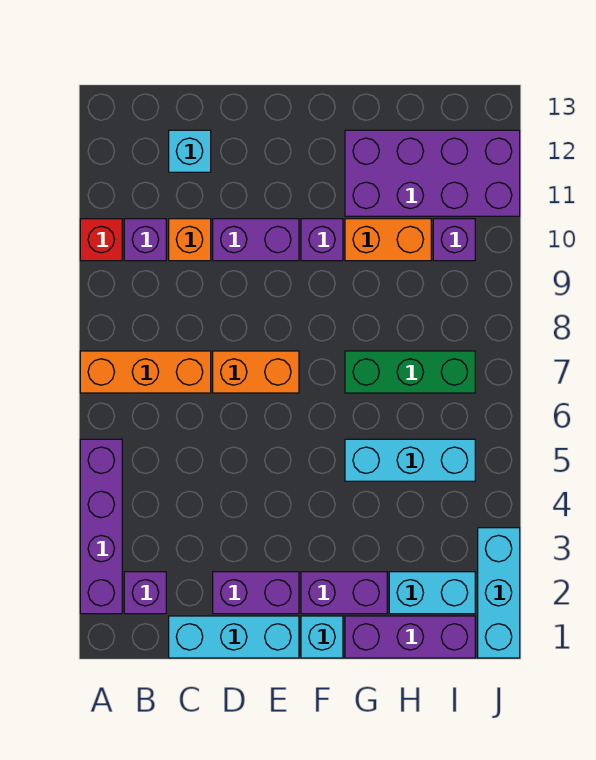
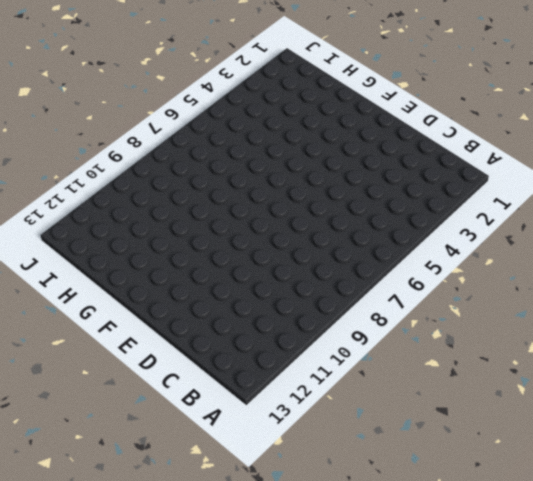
none -> purple brick A2:A5 level 1
none -> orange brick A7:C7 level 1
none -> red brick A10 level 1

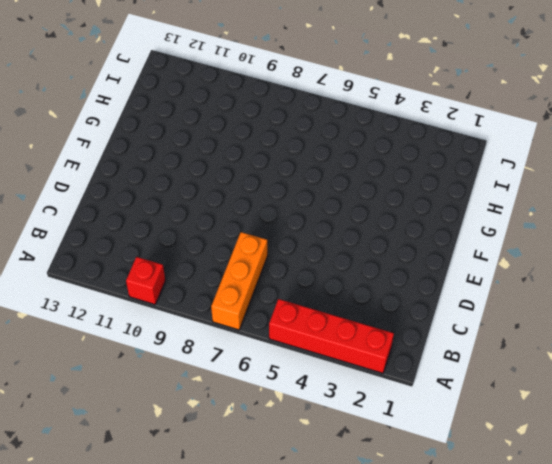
red brick A2:A5 level 1 -> purple brick A2:A5 level 1
none -> purple brick B2 level 1
none -> purple brick B10 level 1
none -> cyan brick C1:E1 level 1

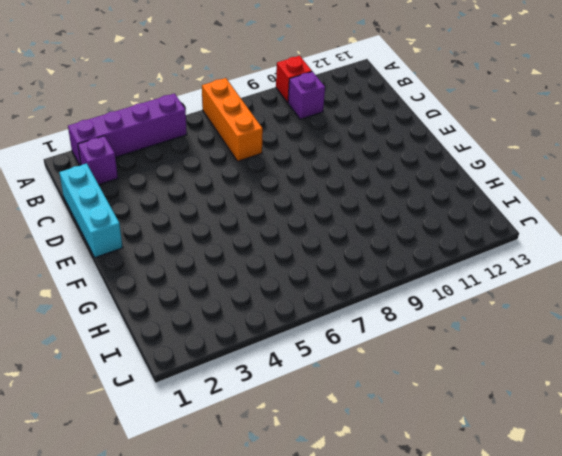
none -> orange brick C10 level 1
none -> cyan brick C12 level 1
none -> purple brick D2:E2 level 1

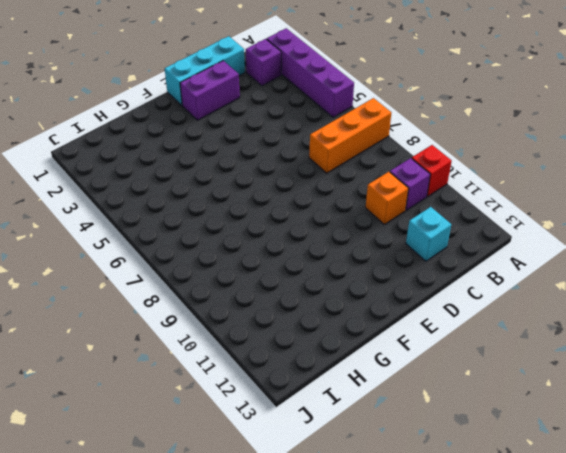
none -> orange brick D7:E7 level 1
none -> purple brick D10:E10 level 1
none -> cyan brick F1 level 1

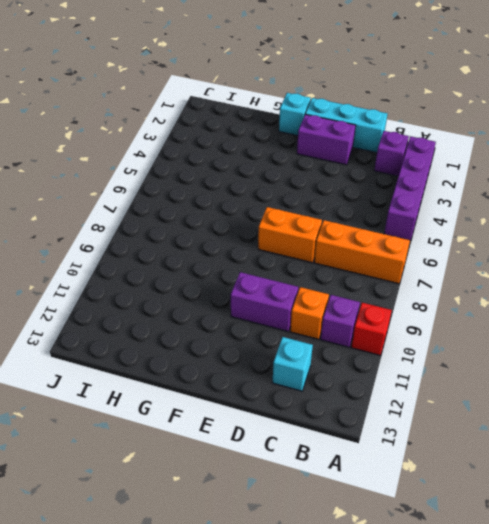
none -> purple brick F2:G2 level 1
none -> purple brick F10 level 1
none -> purple brick G1:I1 level 1

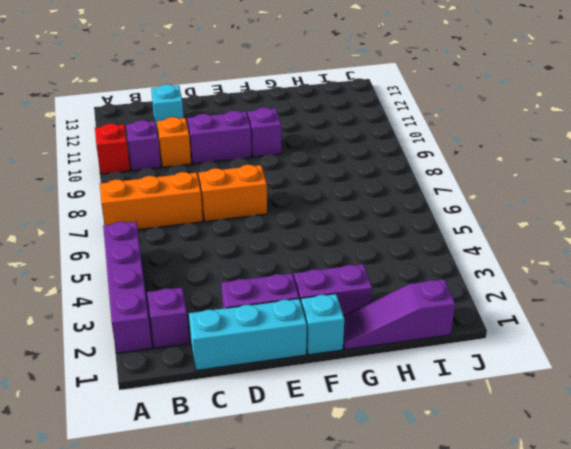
purple slope G1:I1 level 1 top I -> purple brick G1:I1 level 1
none -> cyan brick G5:I5 level 1
none -> green brick G7:I7 level 1
none -> orange brick G10:H10 level 1

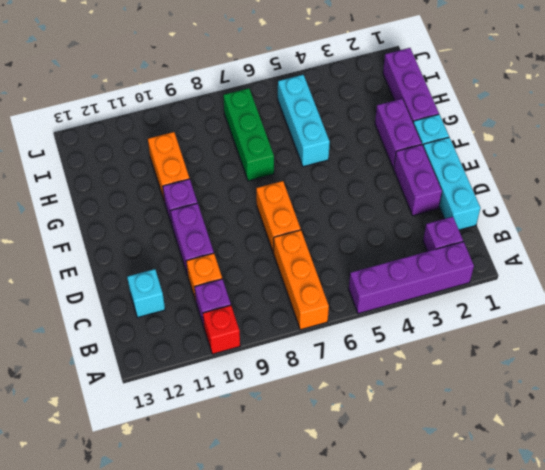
none -> purple brick G11:J12 level 1
none -> cyan brick H2:I2 level 1
none -> purple brick I10 level 1

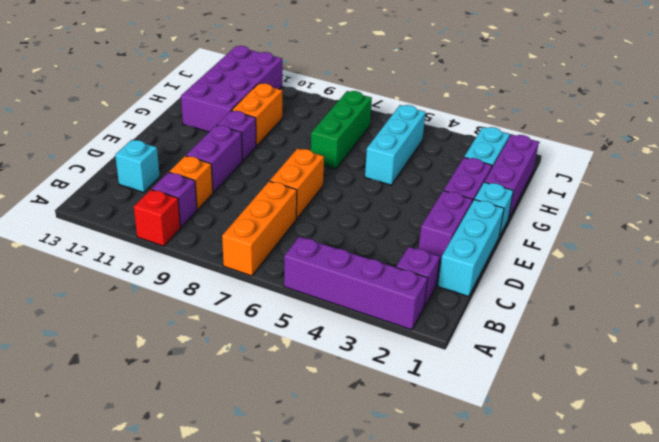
none -> purple brick I10 level 1
none -> cyan brick J1:J3 level 1

